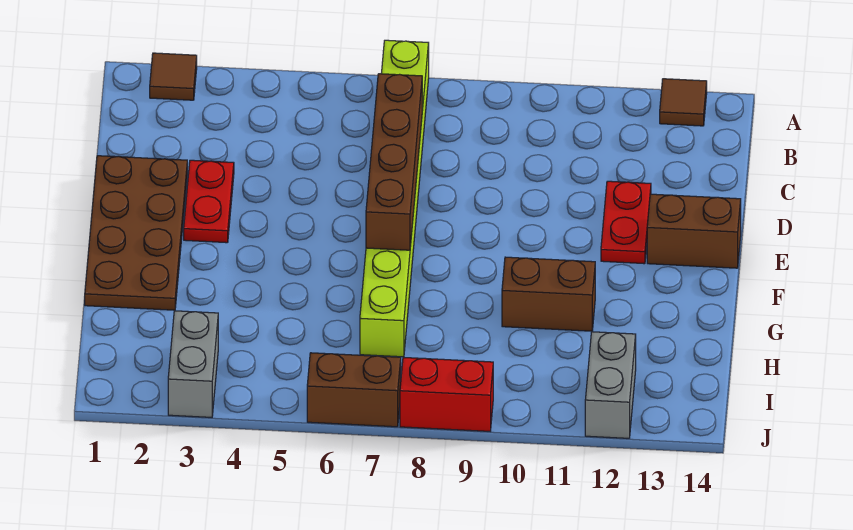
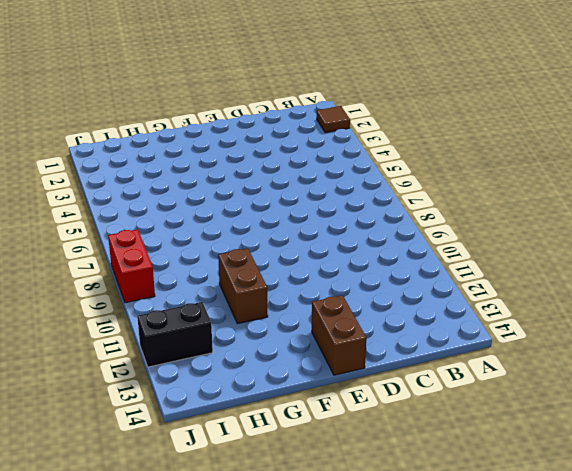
black brick I12:J12 level 1 -> grey brick I12:J12 level 1
none -> lime brick A7:H7 level 1
none -> brown tile A13 level 1
none -> brown plate D1:G2 level 1

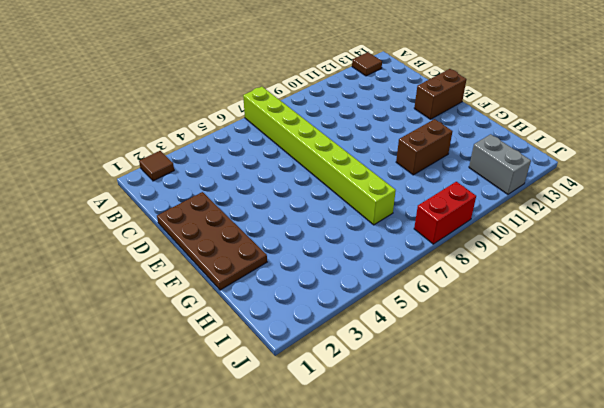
none -> red plate D3:E3 level 1
none -> red plate D12:E12 level 1
none -> grey brick I3:J3 level 1

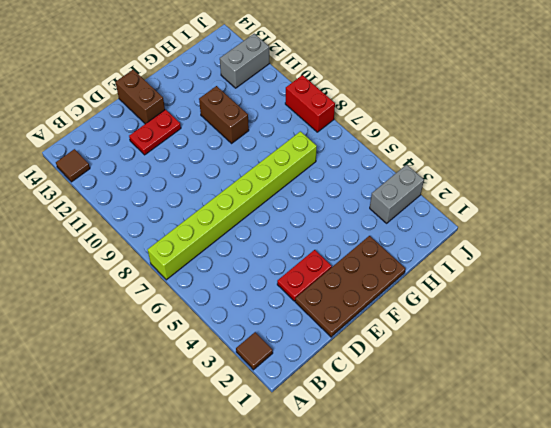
none -> brown brick J6:J7 level 1
none -> brown brick C7:F7 level 2

